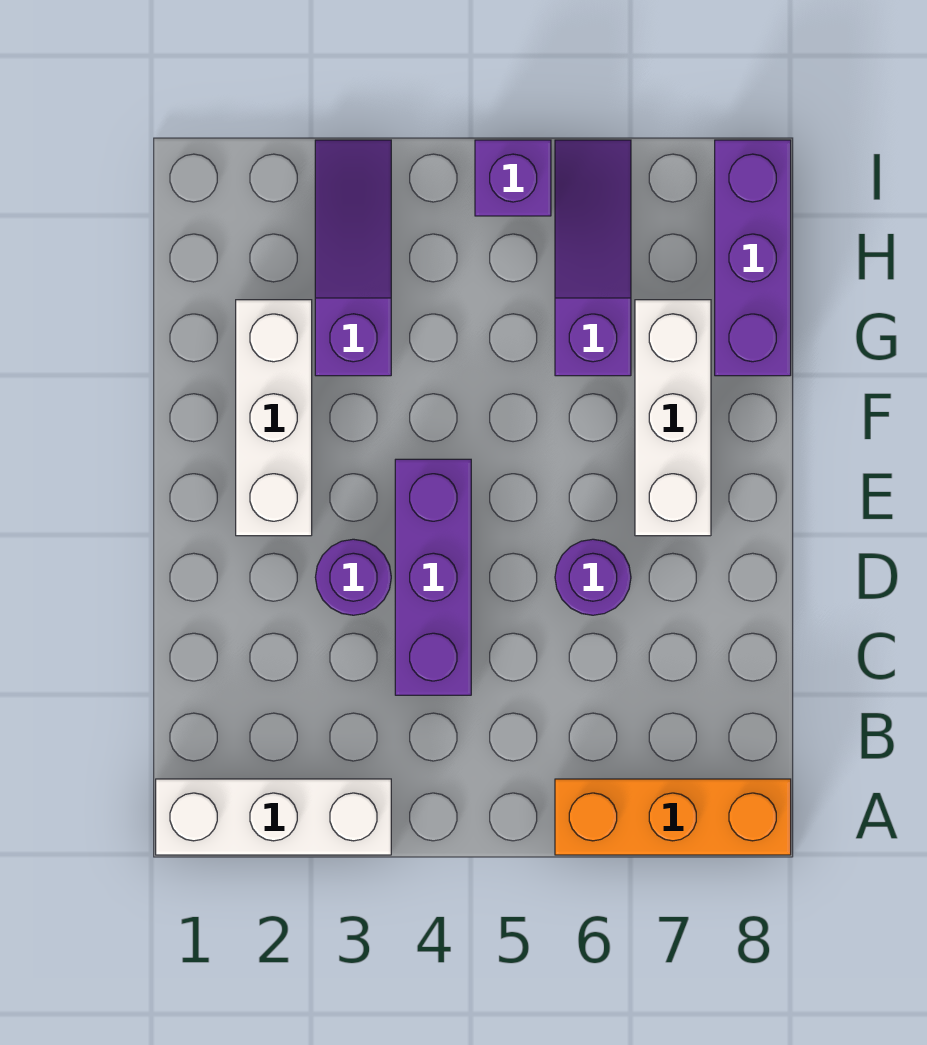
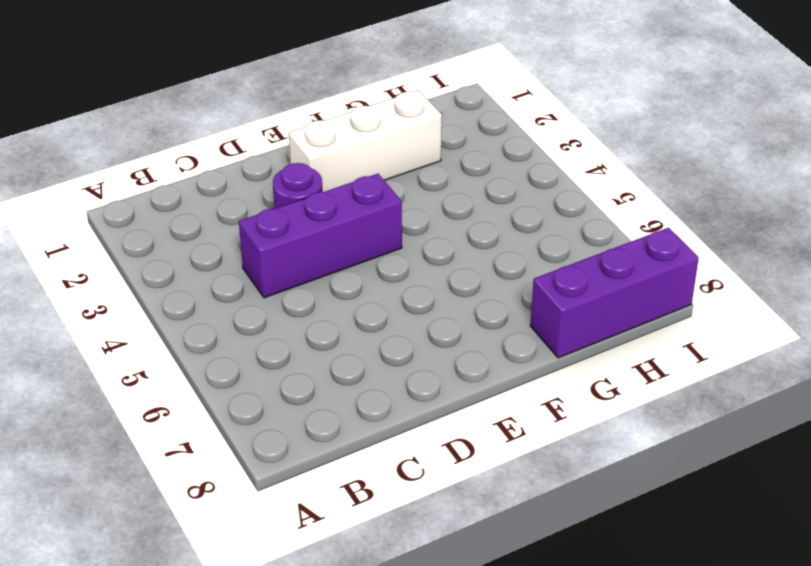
none -> white brick A1:A3 level 1
none -> orange brick A6:A8 level 1

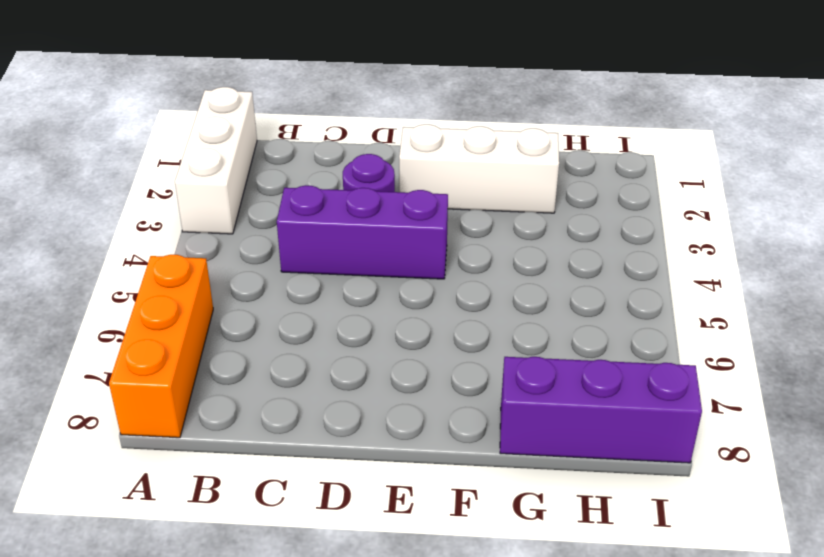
none -> purple round brick D6 level 1
none -> white brick E7:G7 level 1

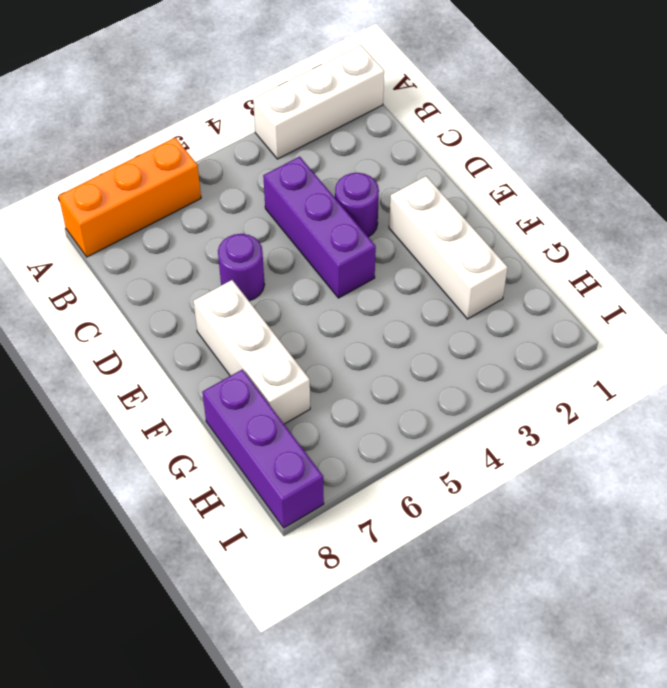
none -> purple slope G3:I3 level 1 top G
none -> purple slope G6:I6 level 1 top G

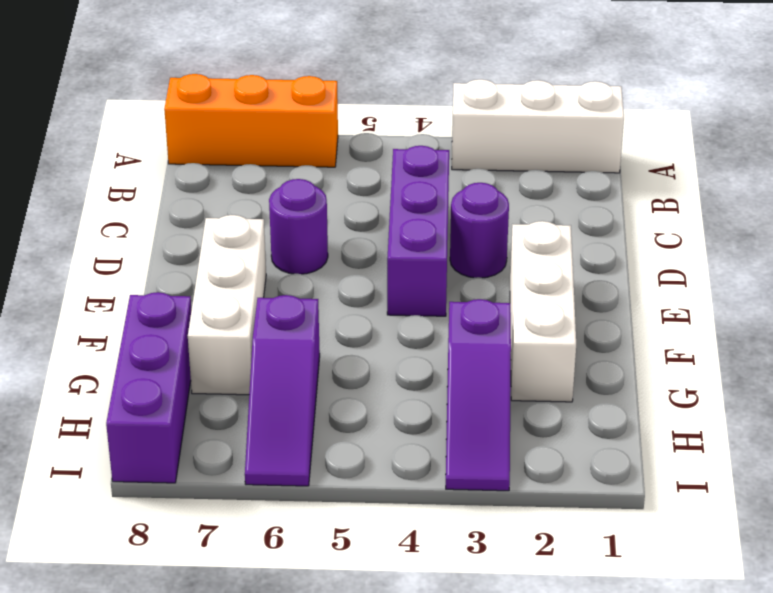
none -> purple brick I5 level 1

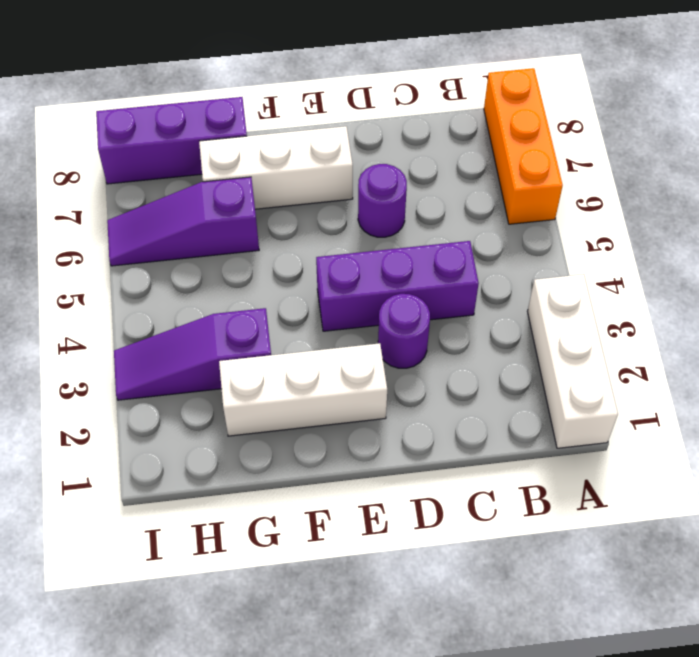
none -> purple brick I5 level 1

